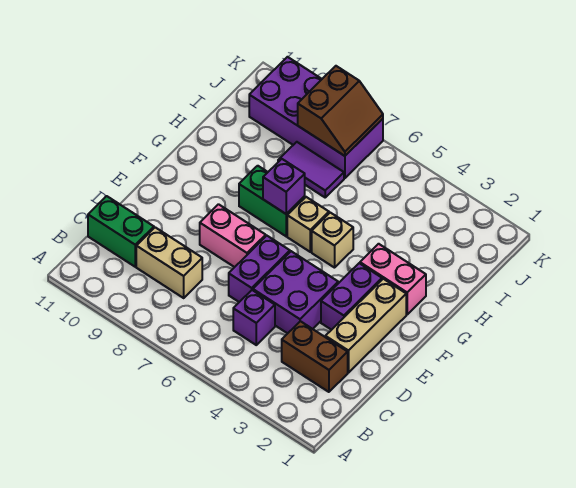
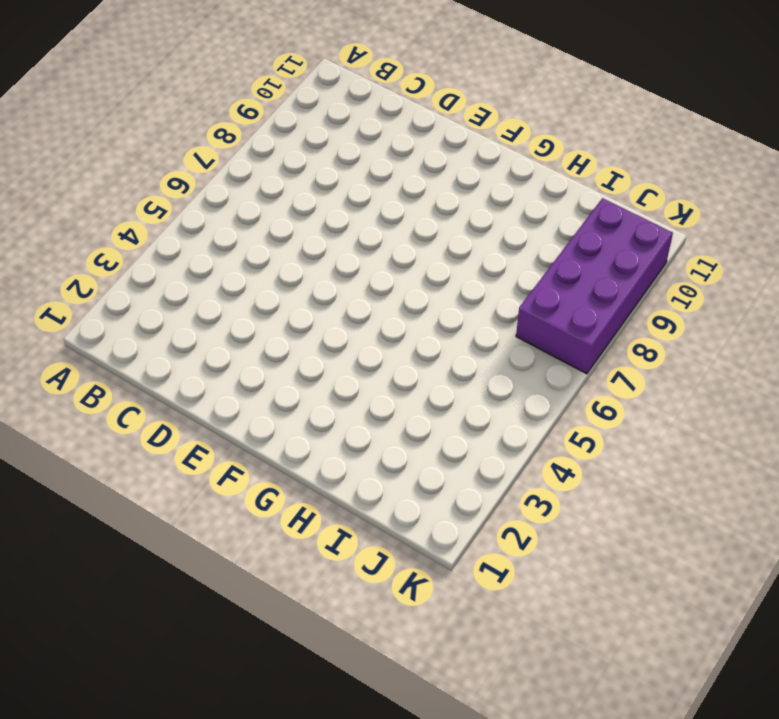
none -> brown brick C2:C3 level 1
none -> purple brick C5 level 1
none -> tan brick C8:C9 level 1

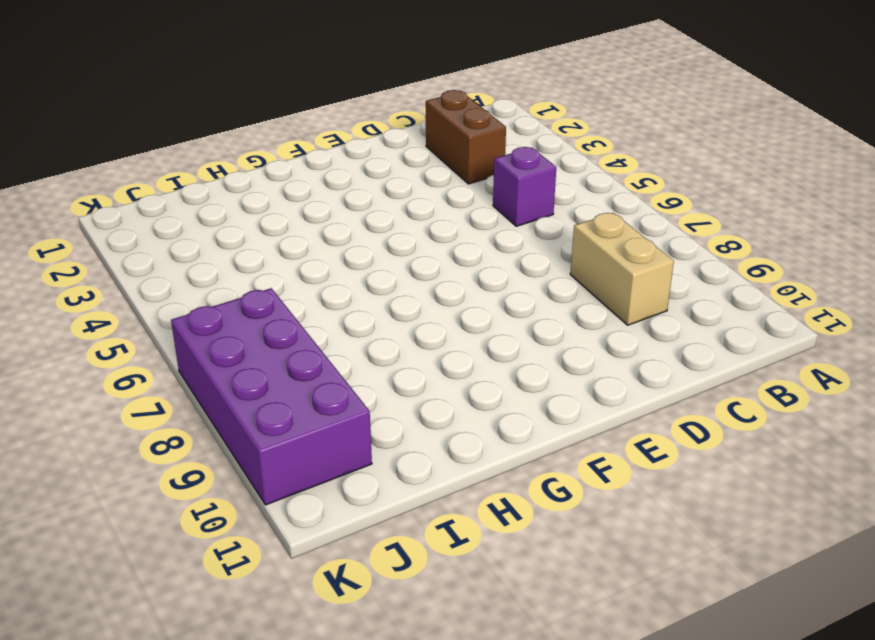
none -> green brick C10:C11 level 1
none -> tan brick D2:F2 level 1
none -> purple brick D4:E5 level 1

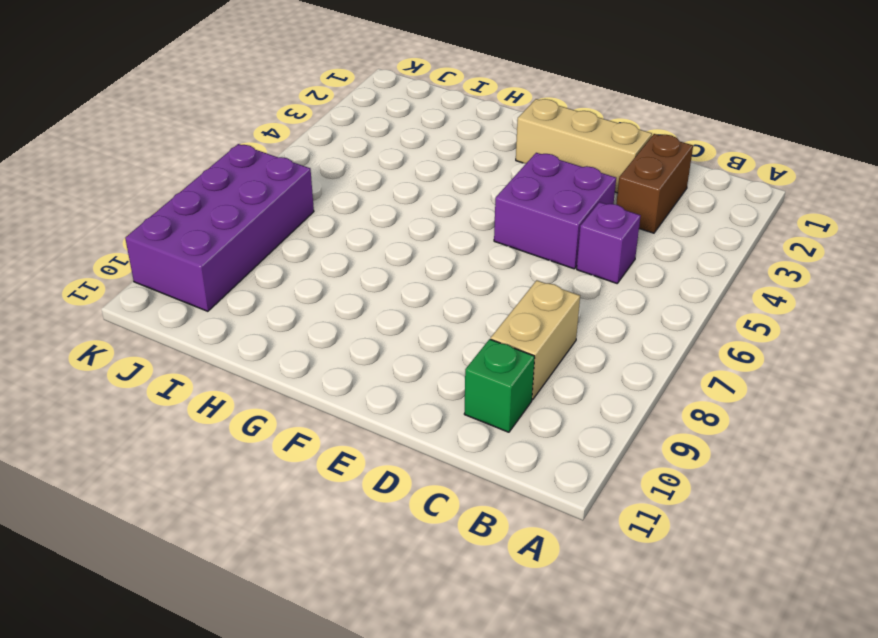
green brick C10 level 1 -> green brick C10:C11 level 1
none -> purple brick D6:E6 level 1
none -> purple brick E3:F3 level 1
none -> pink brick E7:E8 level 1

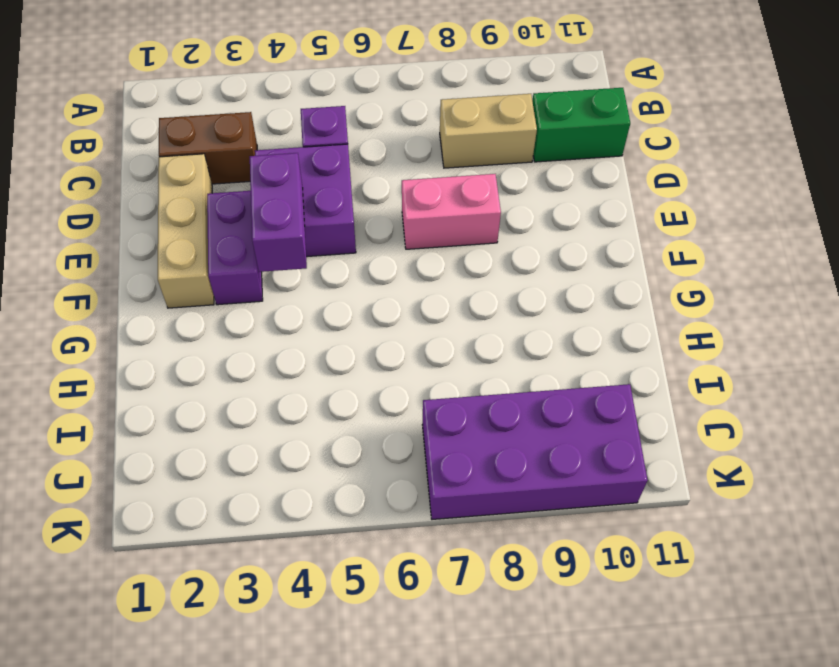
purple brick E4:F4 level 2 -> purple brick D6:E6 level 1
none -> pink brick G2:G3 level 1
none -> tan brick G5 level 1
none -> tan brick G6 level 1

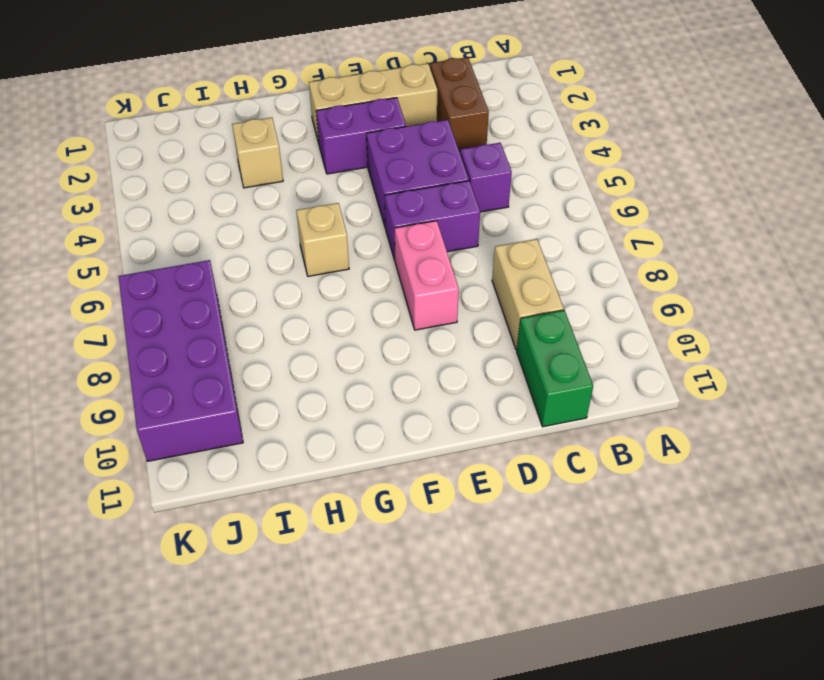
tan brick H3 level 1 -> tan brick G5 level 1
none -> pink brick G2:G3 level 1
none -> green brick G7:G8 level 1
none -> purple tile I7:I8 level 1

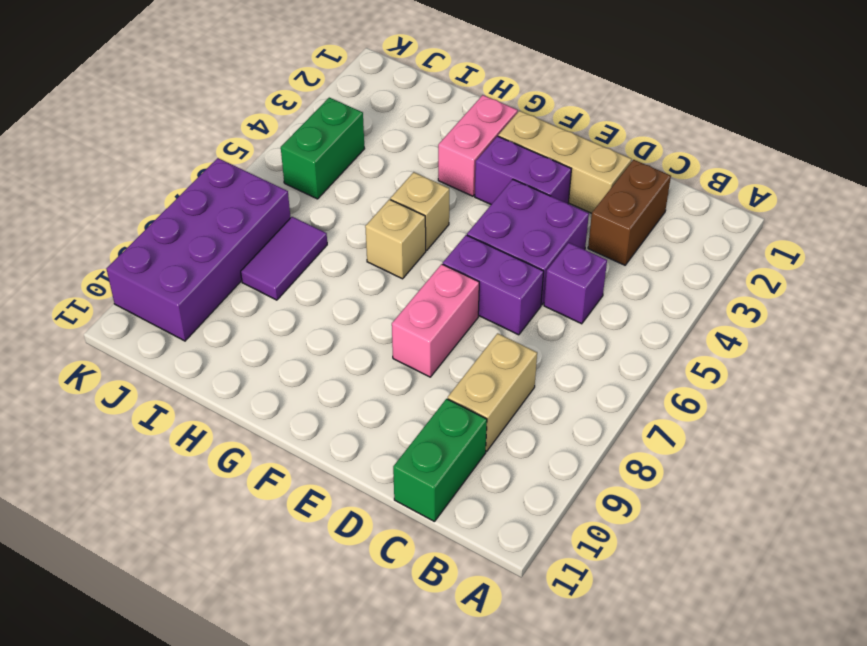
green brick J4:J5 level 1 -> green brick G7:G8 level 1
none -> purple brick G7 level 2
none -> brown slope J7:K8 level 2 top 8

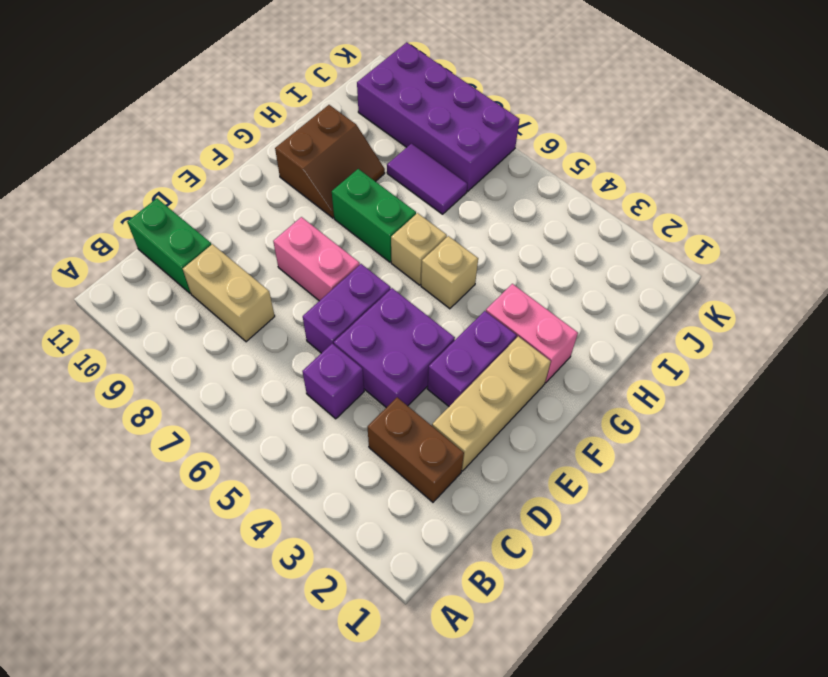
brown slope G9:H10 level 1 top 10 -> brown slope J7:K8 level 2 top 8
none -> purple brick G7 level 2

